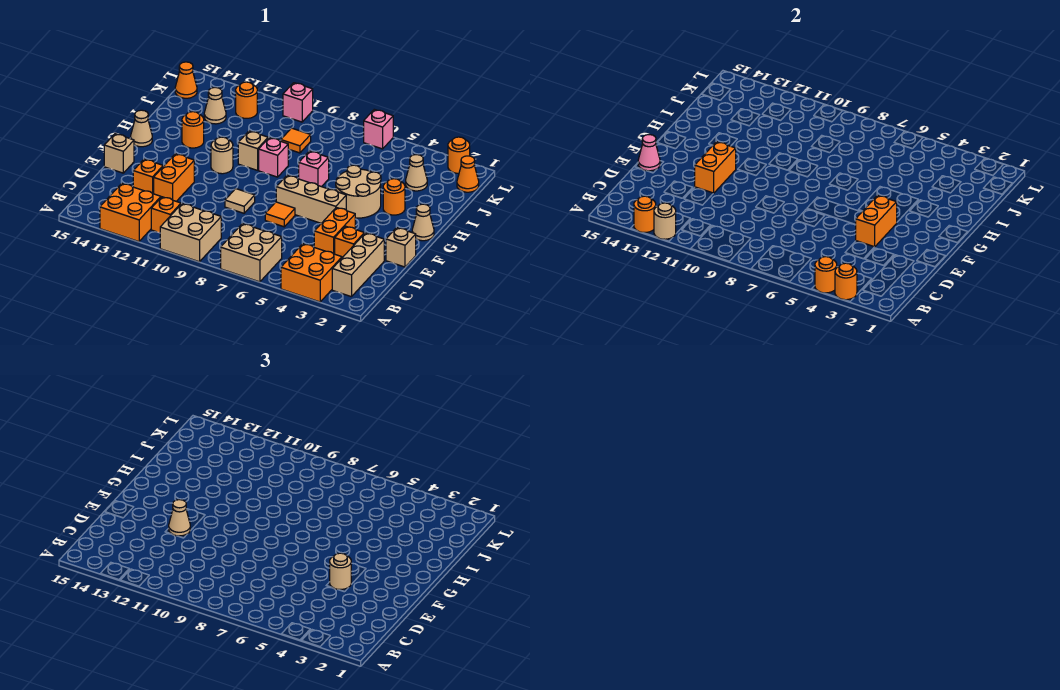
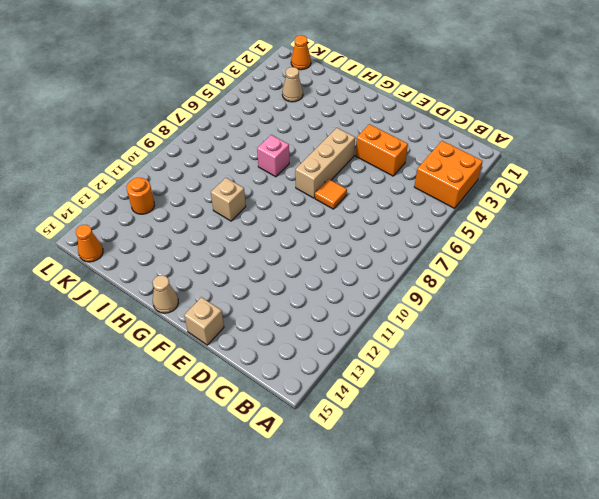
none -> tan brick A6:B7 level 1
none -> tan brick A9:B10 level 1
none -> orange brick A12:B13 level 1
none -> tan brick B2:D2 level 1

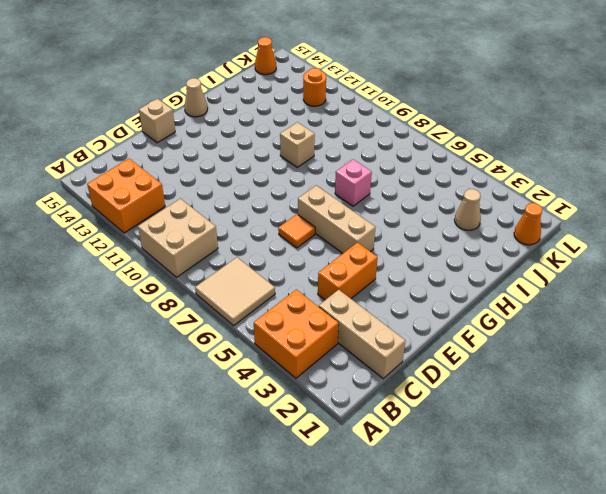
tan tile A6:B7 level 1 -> tan brick A6:B7 level 1
tan brick C1:C3 level 1 -> tan brick B2:D2 level 1
none -> orange brick B11 level 1
none -> orange brick D3 level 1
none -> orange brick D12:E12 level 1
none -> orange brick D13 level 1

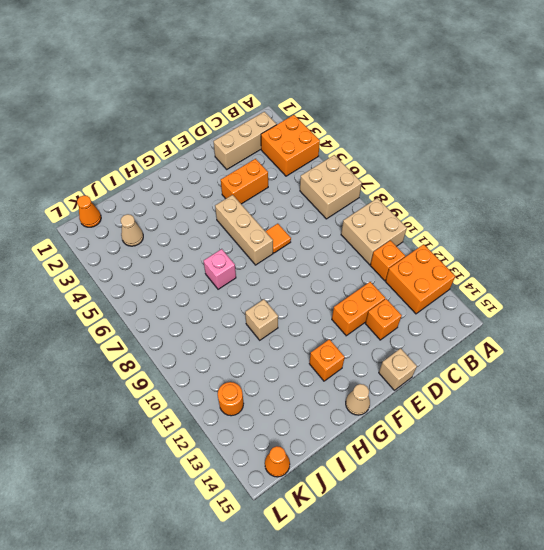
orange brick G13 level 1 -> orange brick D3 level 1
none -> tan brick E1 level 1
none -> tan tile E9 level 1
none -> tan cone G1 level 1
none -> tan round brick G4:H5 level 1

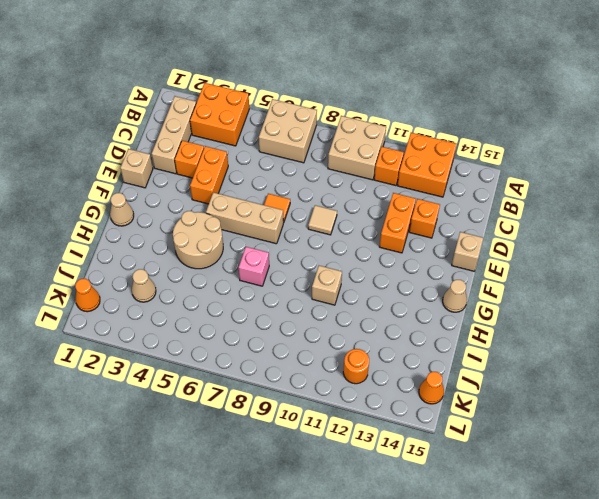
none -> tan round brick G11 level 1
none -> orange round brick H3 level 1
none -> pink brick H9 level 1
none -> orange round brick H13 level 1

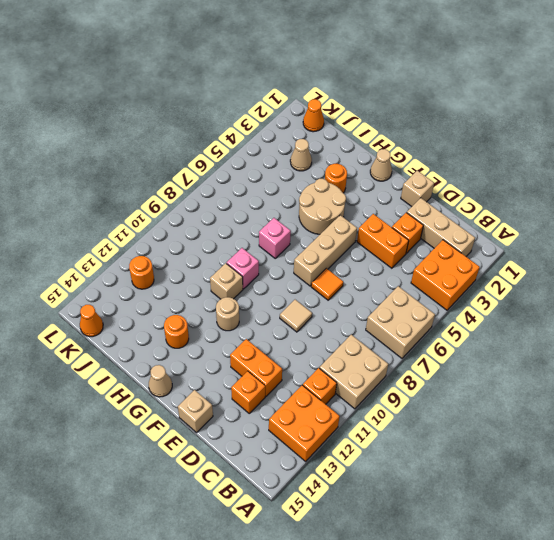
none -> orange tile J9 level 1
none -> tan cone J13 level 1
none -> orange round brick L2 level 1
none -> pink brick L6 level 1

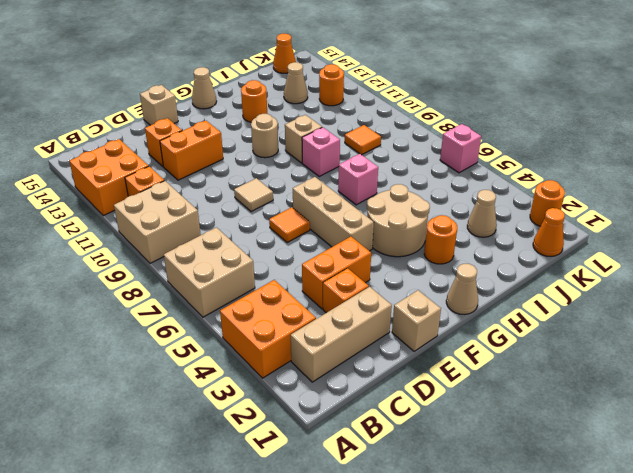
none -> pink brick L10 level 1
none -> orange round brick A3 level 2
none -> orange round brick A4 level 2
none -> tan round brick A12 level 2

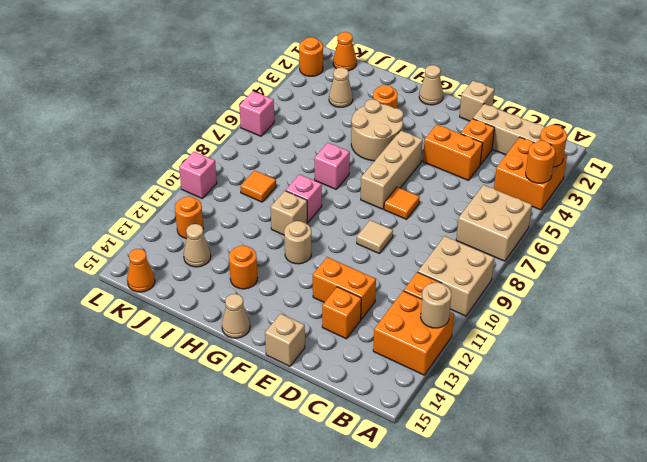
none -> orange round brick A13 level 2
none -> orange brick E4:F4 level 2
none -> orange brick E12:F12 level 2
none -> pink cone E15 level 2

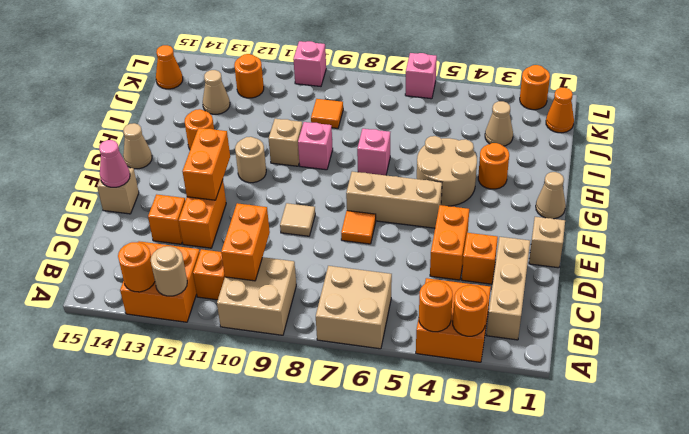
orange brick B10:C10 level 2 -> orange brick E4:F4 level 2
none -> tan round brick E4 level 3
none -> tan cone E12 level 3

